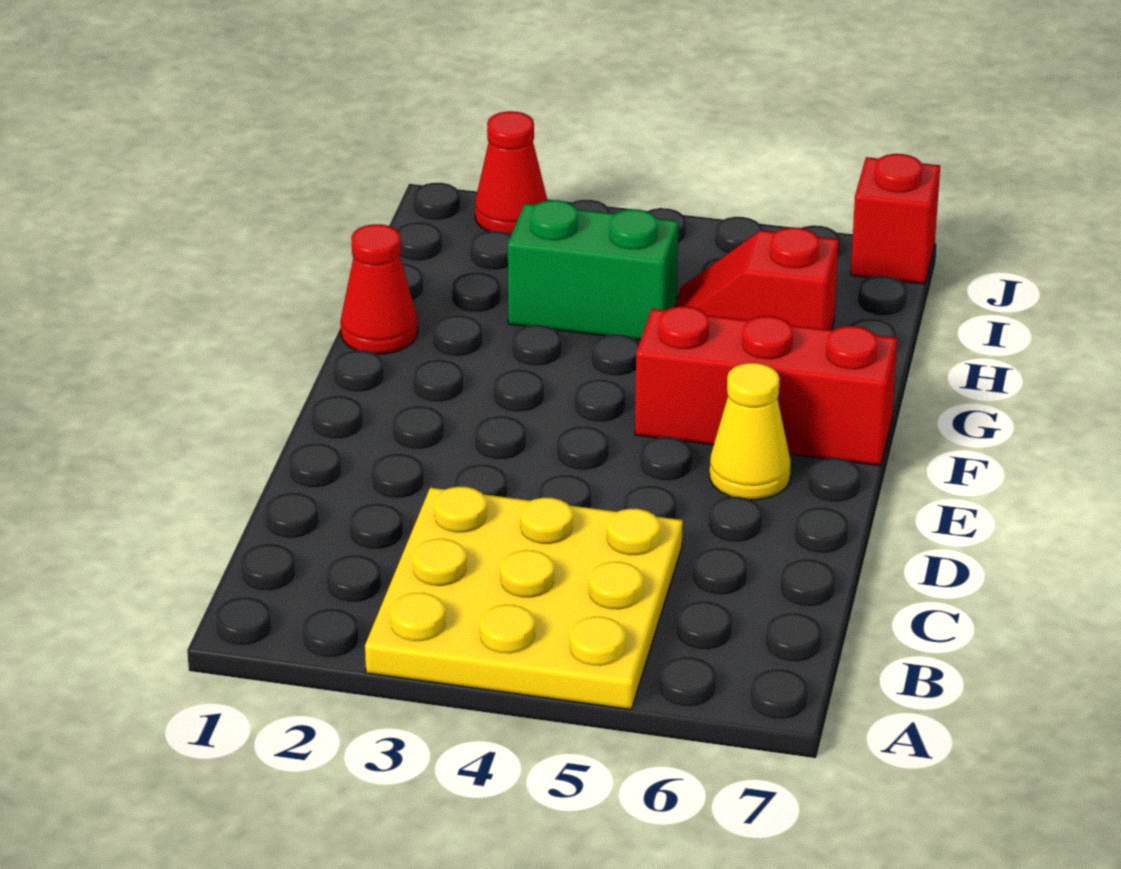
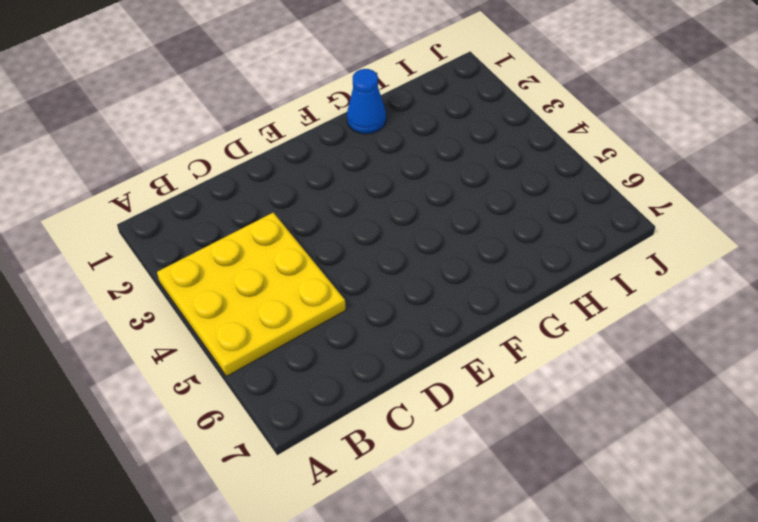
blue cone G1 level 1 -> red cone G1 level 1
none -> yellow cone E6 level 1
none -> red brick F5:F7 level 1

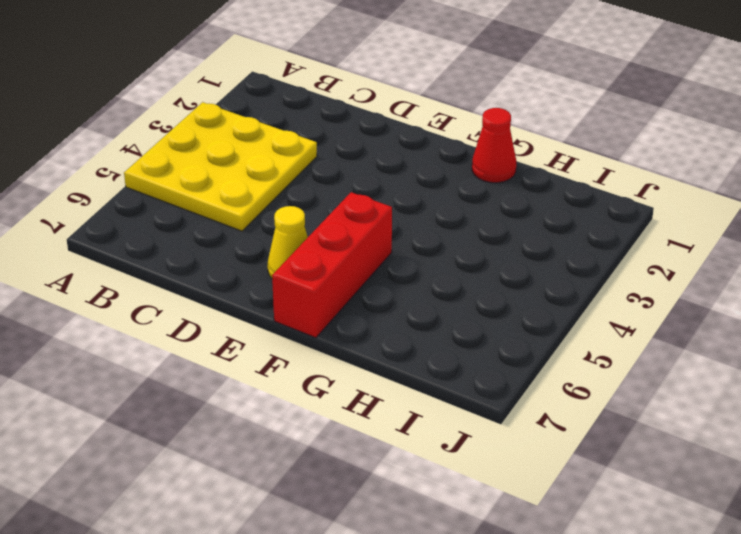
none -> green brick H3:H4 level 1
none -> red slope H5:H6 level 1 top 6

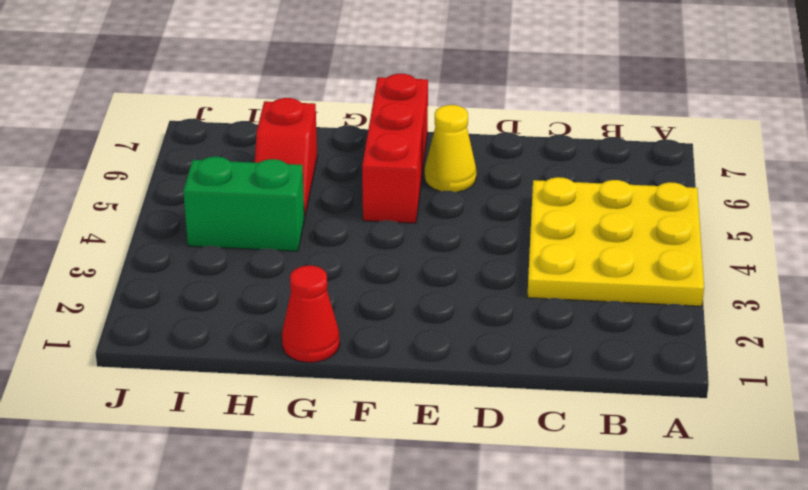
green brick H4:I4 level 1 -> green brick H3:H4 level 1
none -> red cone J2 level 1
none -> red brick J7 level 1

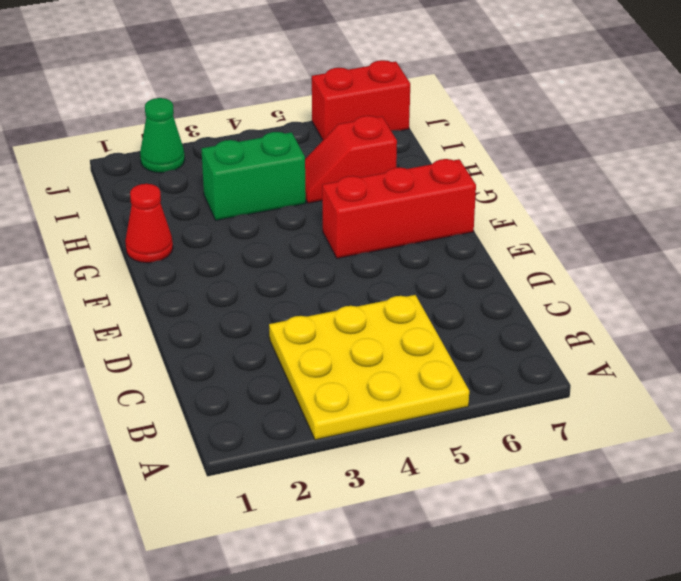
green cone J2 level 1 -> red cone J2 level 1
red brick J6:J7 level 1 -> red brick J7 level 1
none -> yellow cone E6 level 1

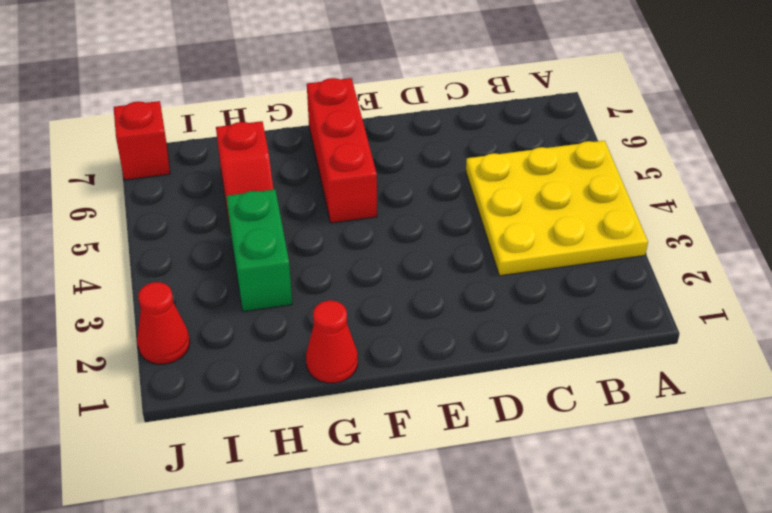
none -> yellow cone E6 level 1

